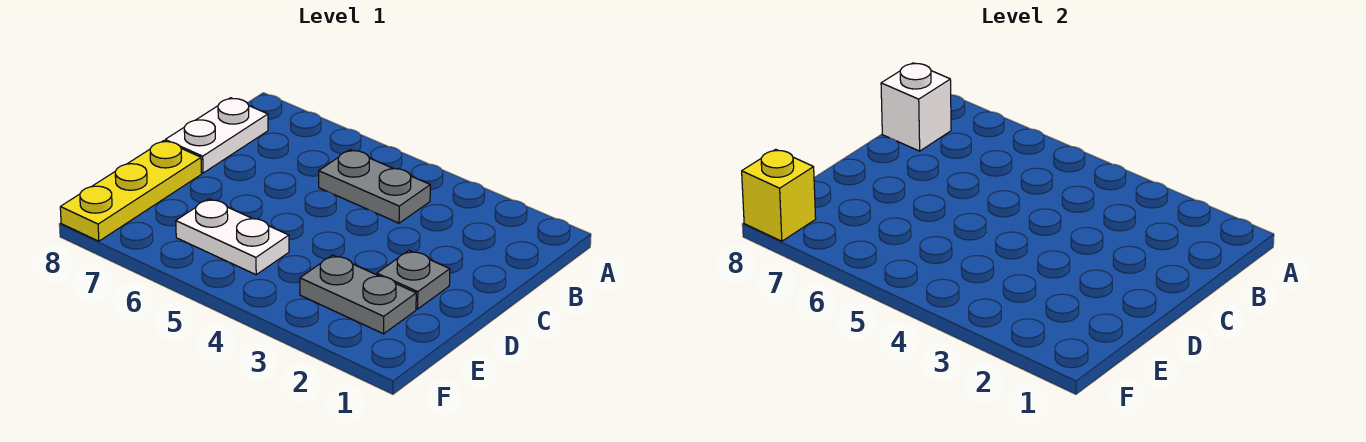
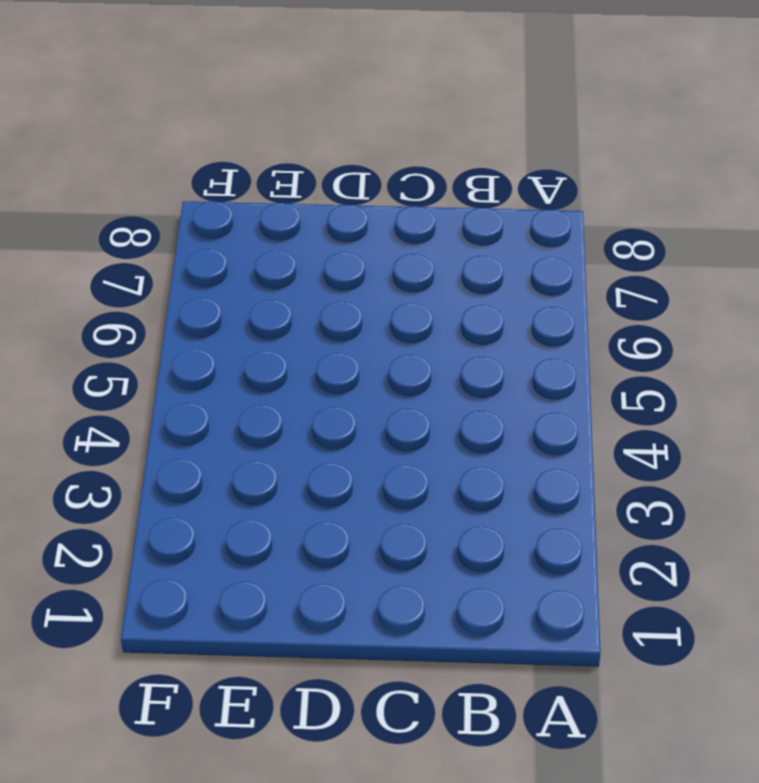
none -> grey plate B4:B5 level 1
none -> white plate B8:C8 level 1

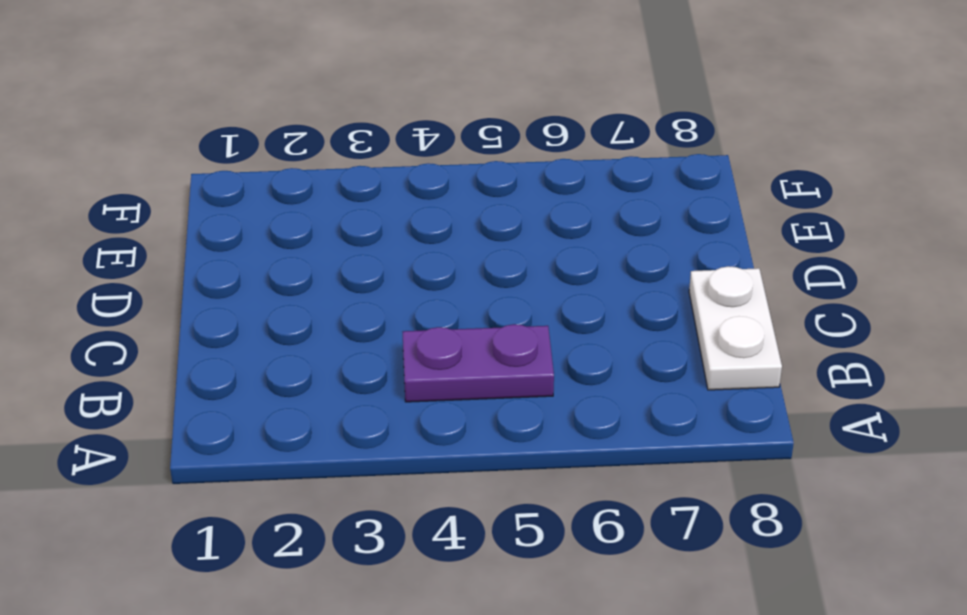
purple plate B4:B5 level 1 -> grey plate B4:B5 level 1
none -> grey plate D2 level 1
none -> yellow plate D8:F8 level 1

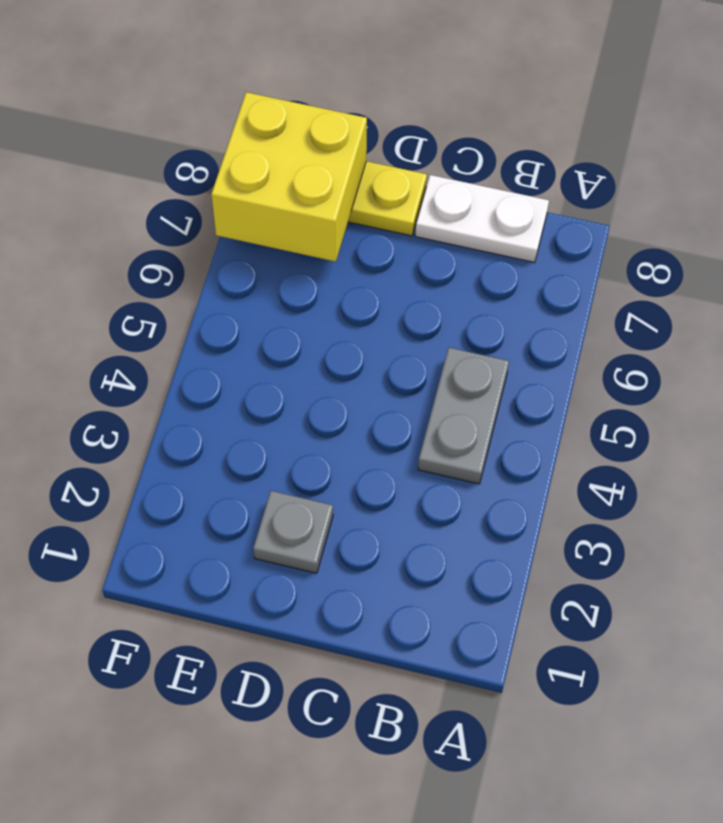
yellow brick E7:F8 level 2 -> yellow brick F8 level 2
none -> grey plate E2:E3 level 1
none -> white plate E5:E6 level 1

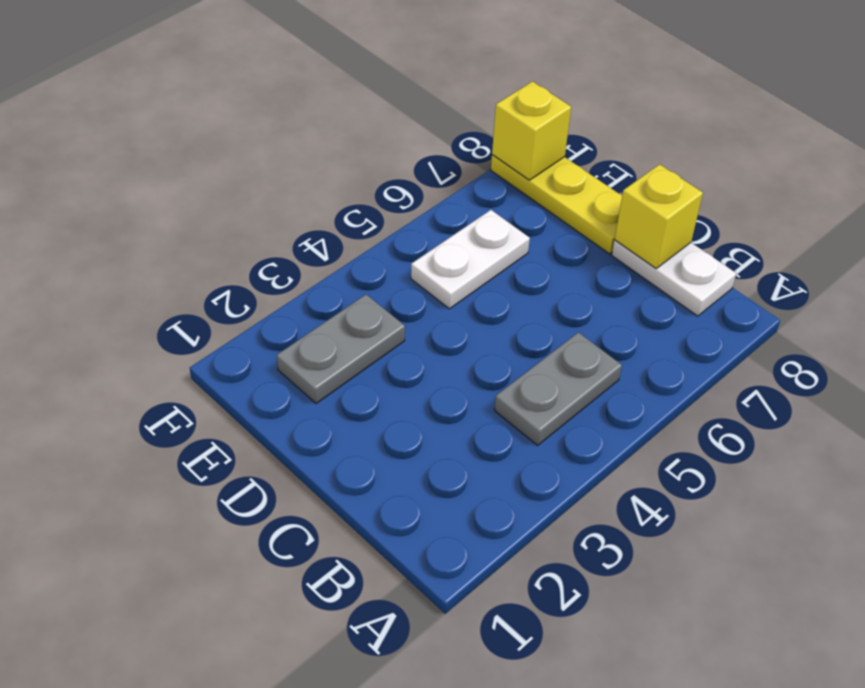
yellow brick C8 level 2 -> none
none -> grey plate D2 level 1
none -> white brick B8 level 2

